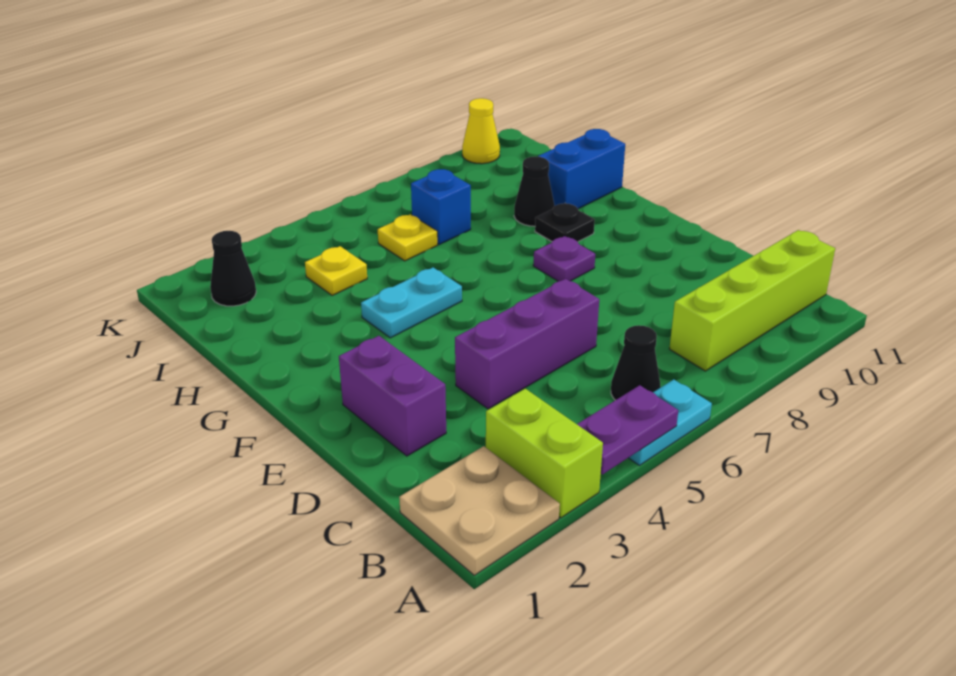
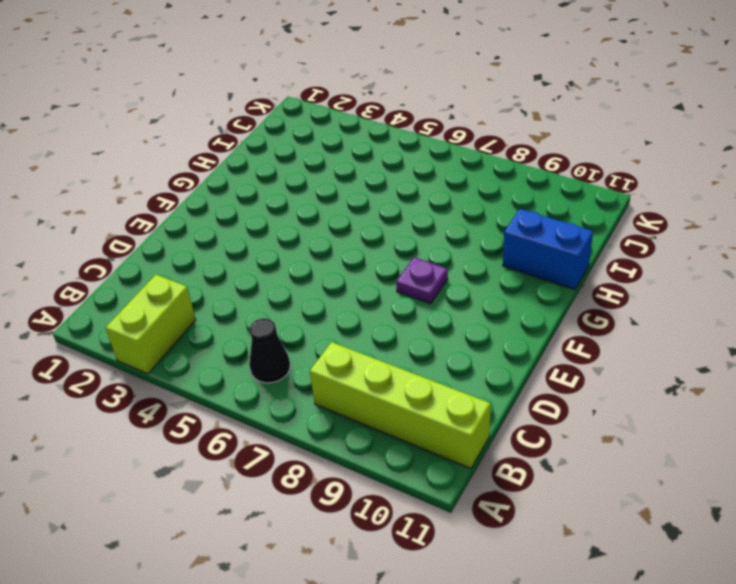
none -> tan plate A1:B2 level 1
none -> cyan plate A5:A6 level 1
none -> purple brick D2:E2 level 1

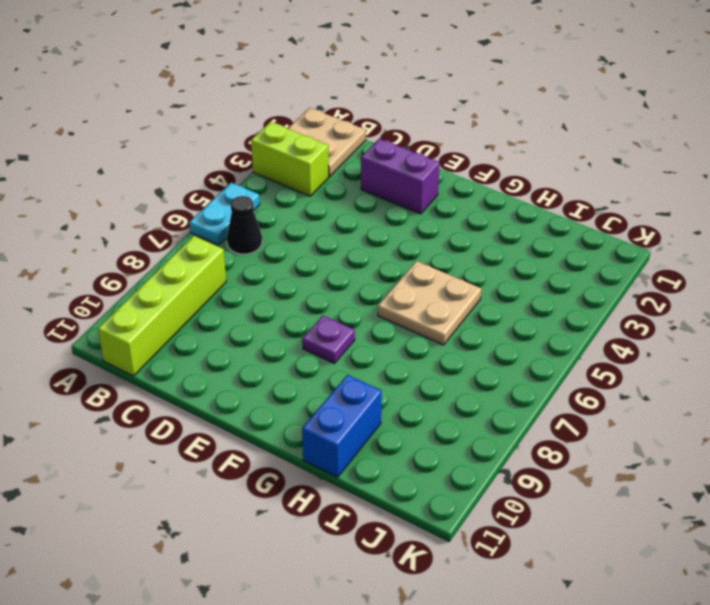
tan plate G5:H6 level 1 -> cyan plate G4:G5 level 1
none -> purple brick D4:D6 level 1
none -> black plate G9 level 1
none -> black cone H9 level 1

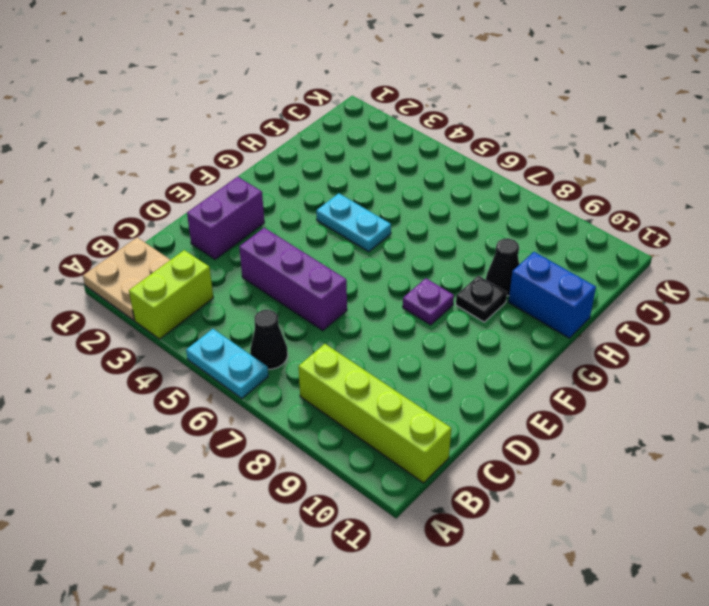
none -> yellow plate I4 level 1
none -> yellow plate I6 level 1
none -> blue brick I7 level 1

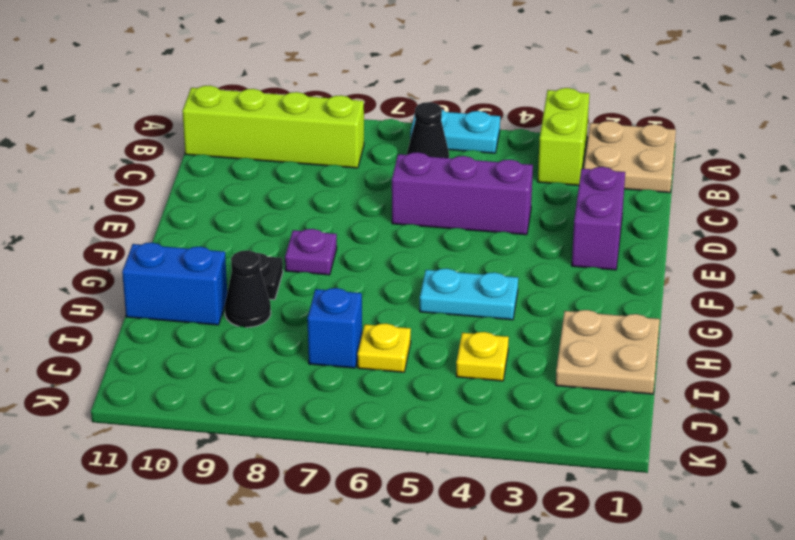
tan plate H1:I2 level 1 -> none
none -> black cone J2 level 1
none -> yellow cone K10 level 1
none -> purple plate A4:A5 level 2

